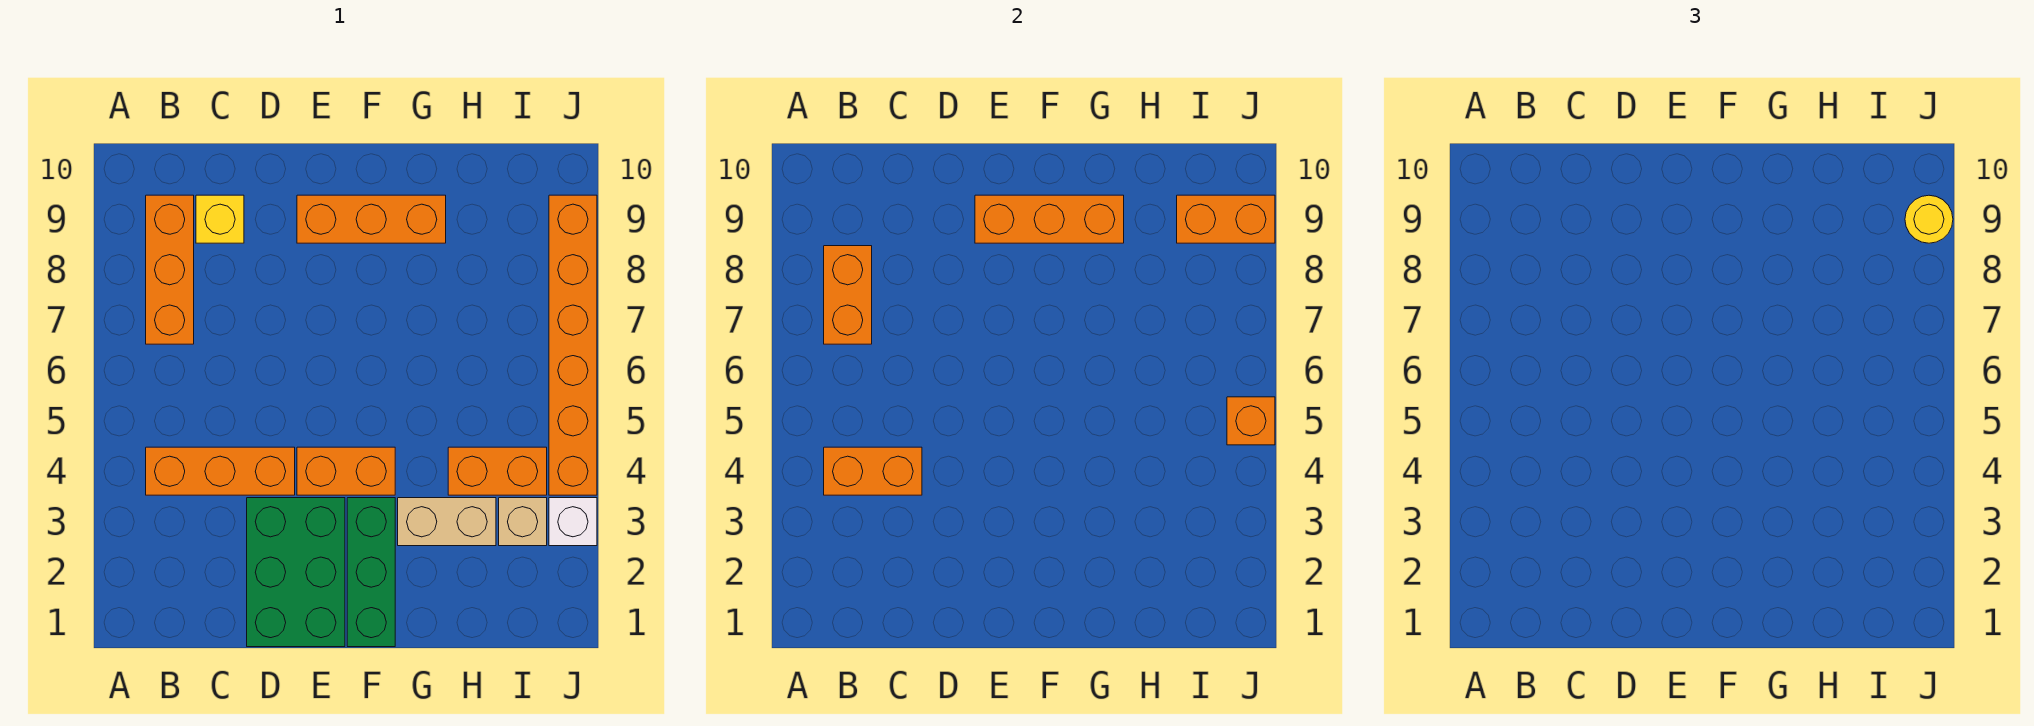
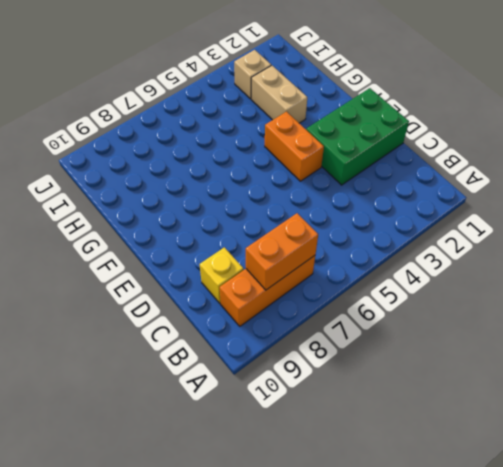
none -> orange brick B4:D4 level 1
none -> orange brick E9:G9 level 1
none -> green brick F1:F3 level 1

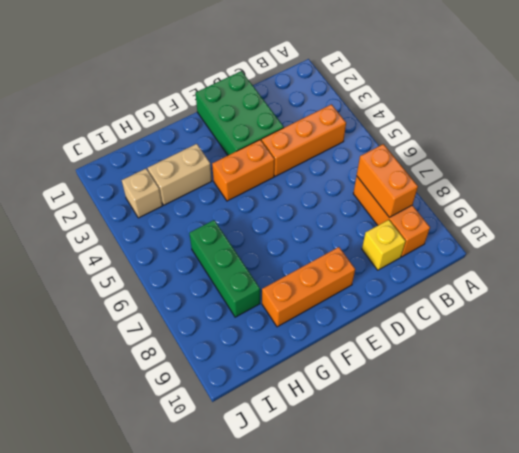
green brick H6:H8 level 1 -> green brick F1:F3 level 1
none -> orange brick H4:I4 level 1
none -> white brick J3 level 1
none -> orange brick J4:J9 level 1

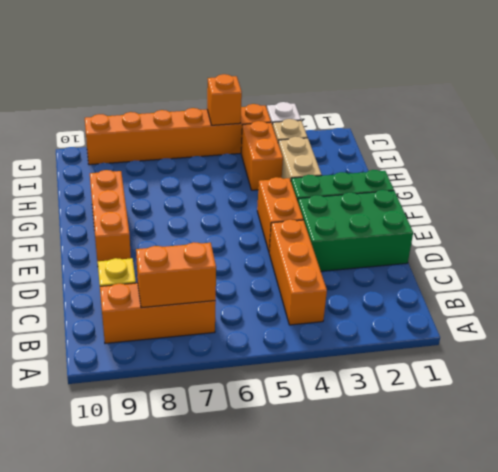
none -> orange brick B4:C4 level 2
none -> orange brick E9:G9 level 2
none -> orange brick I9:J9 level 2

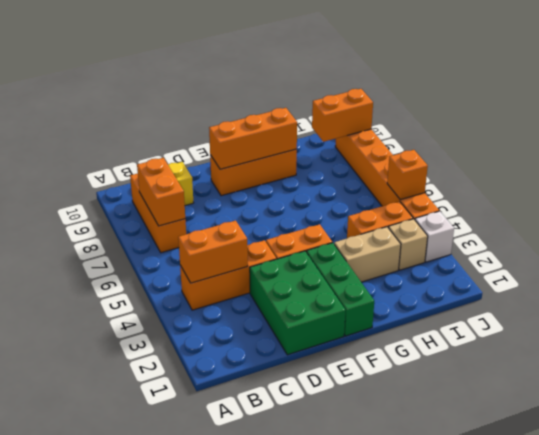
none -> yellow round brick J9 level 3

